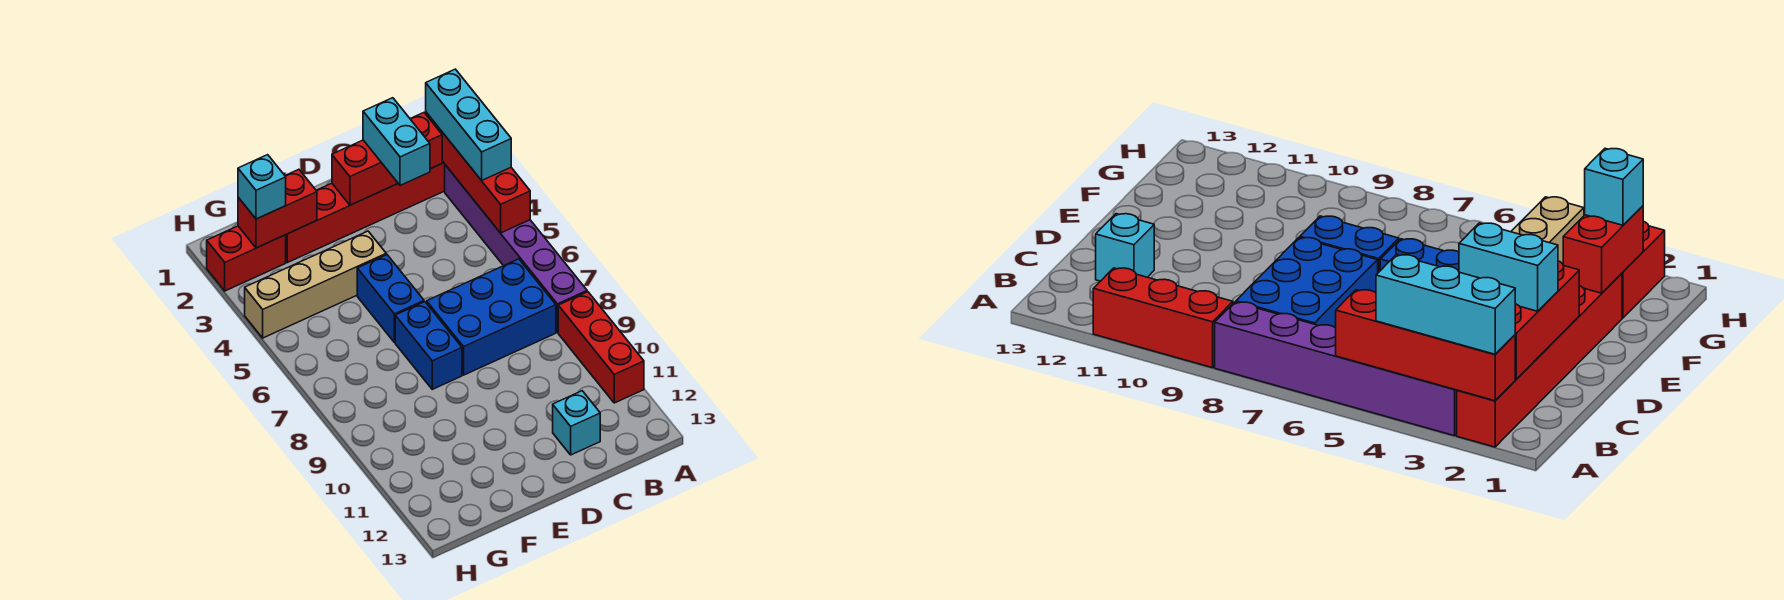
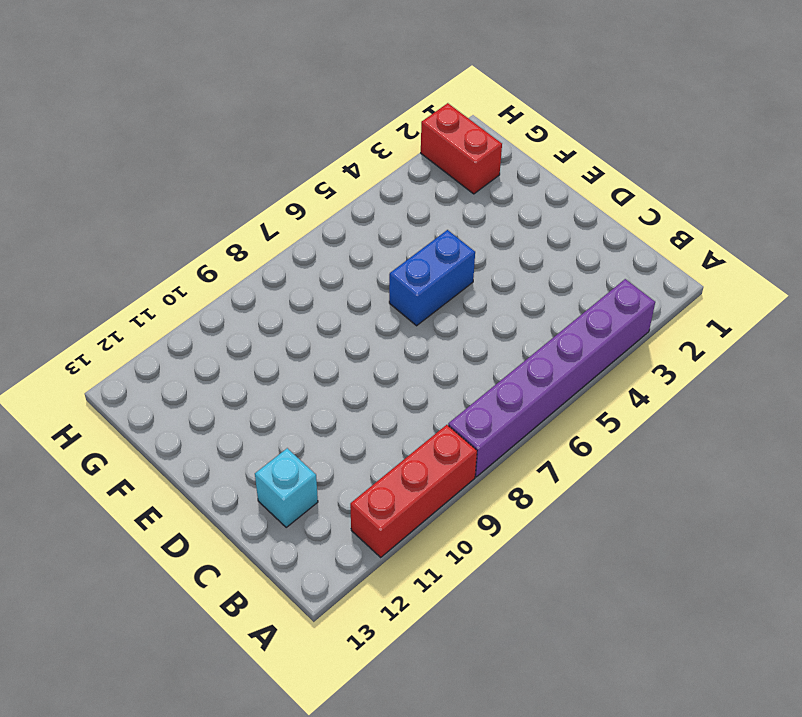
none -> red brick A2:F2 level 1
none -> blue brick B7:D8 level 1
none -> tan brick E4:H4 level 1

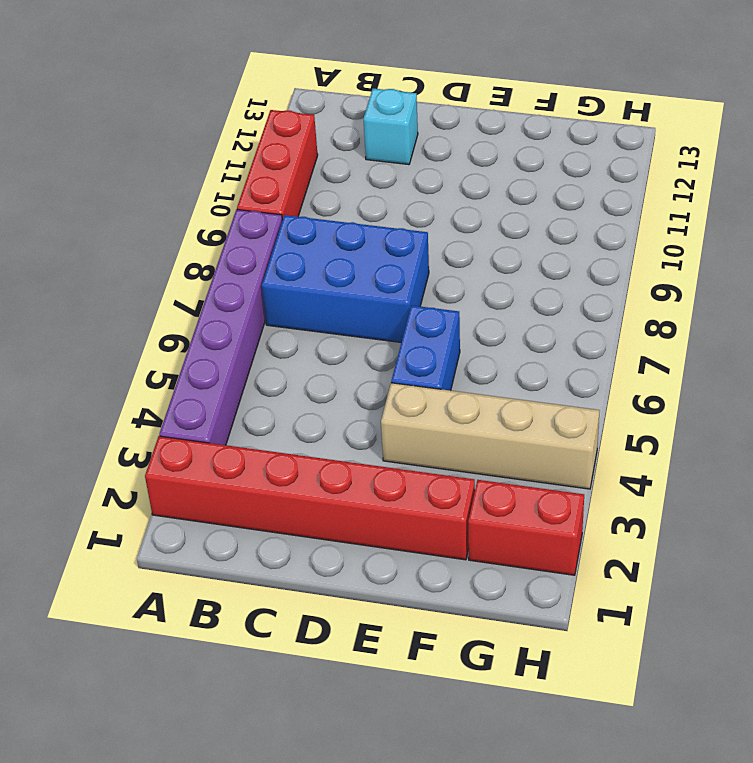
none -> blue brick E7:E8 level 1
none -> red brick A2:A5 level 2
none -> red brick B2:D2 level 2

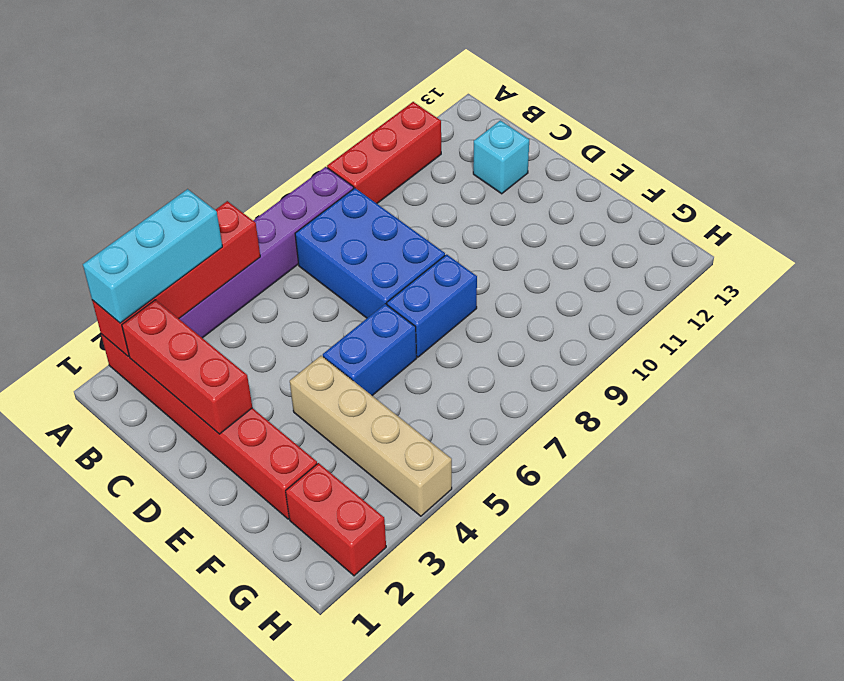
none -> red brick F2:G2 level 2
none -> cyan brick C2:C3 level 3
none -> cyan brick G2 level 3

